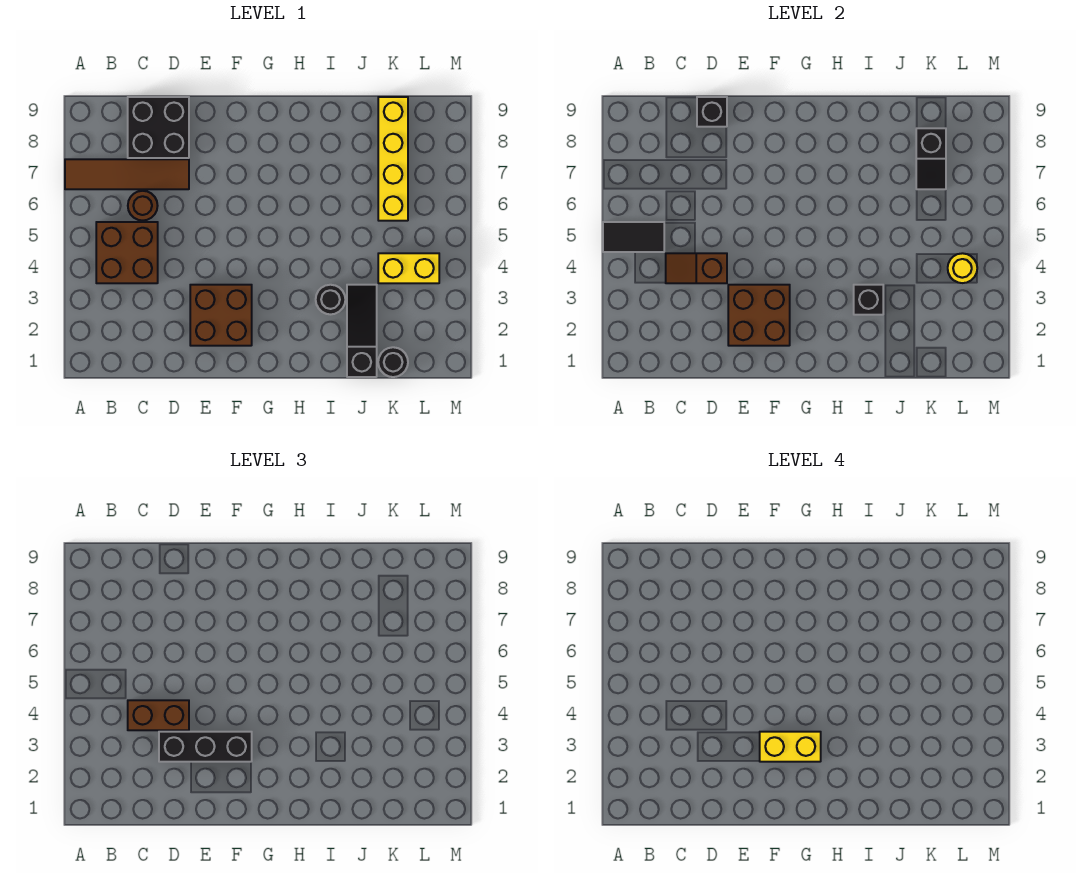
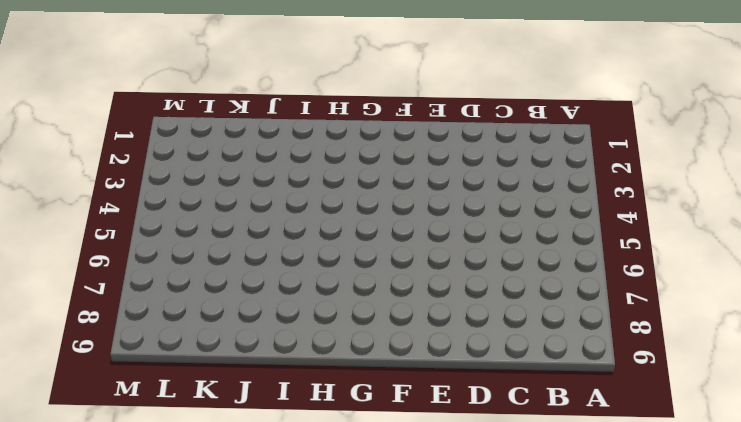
none -> brown tile A7:D7 level 1
none -> brown brick B4:C5 level 1
none -> brown round brick C6 level 1

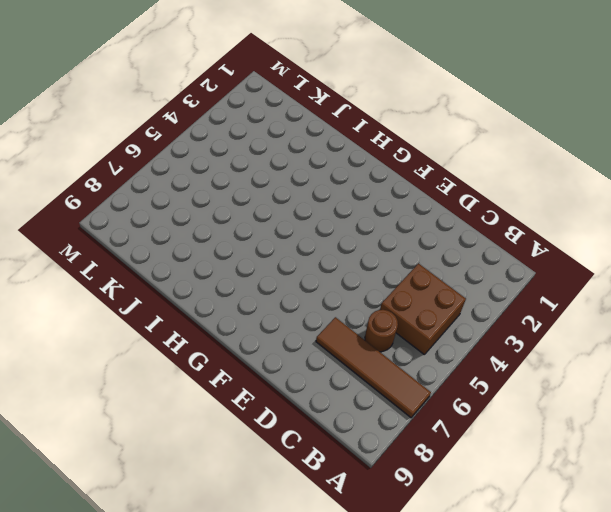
none -> black brick C8:D9 level 1
none -> brown brick E2:F3 level 1
none -> black round brick I3 level 1

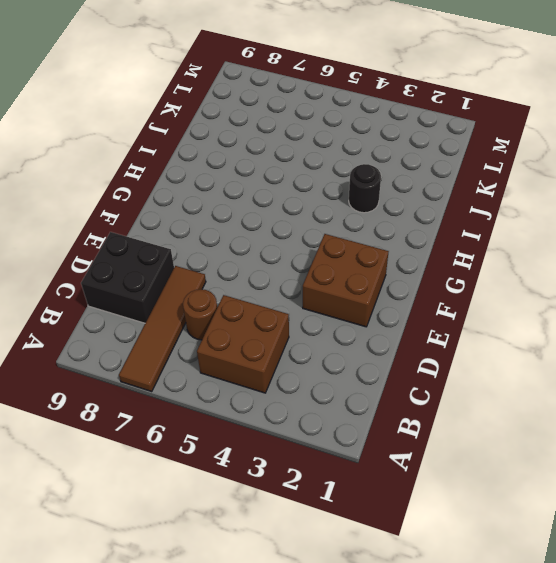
none -> black slope J1:J3 level 1 top 1
none -> black round brick K1 level 1
none -> yellow brick K4:L4 level 1

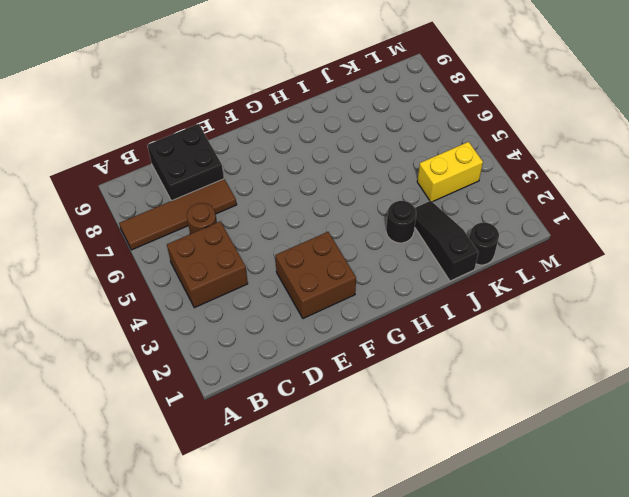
none -> yellow brick K6:K9 level 1
none -> black tile A5:B5 level 2
none -> brown slope C4:D4 level 2 top D

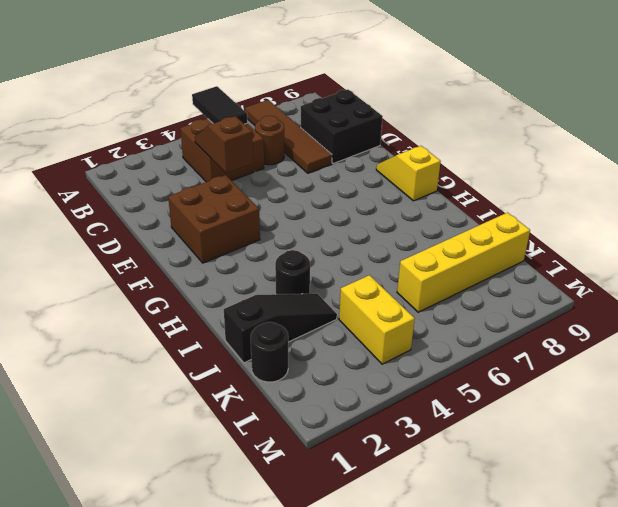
yellow slope F9:G9 level 1 top G -> none
none -> black brick D9 level 2
none -> brown brick E2:F3 level 2
none -> black brick I3 level 2

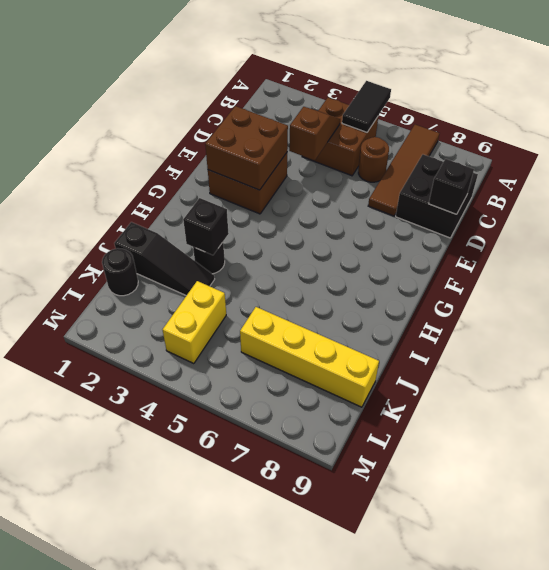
none -> black slope K7:K8 level 2 top 8
none -> yellow round brick L4 level 2
none -> brown brick C4:D4 level 3

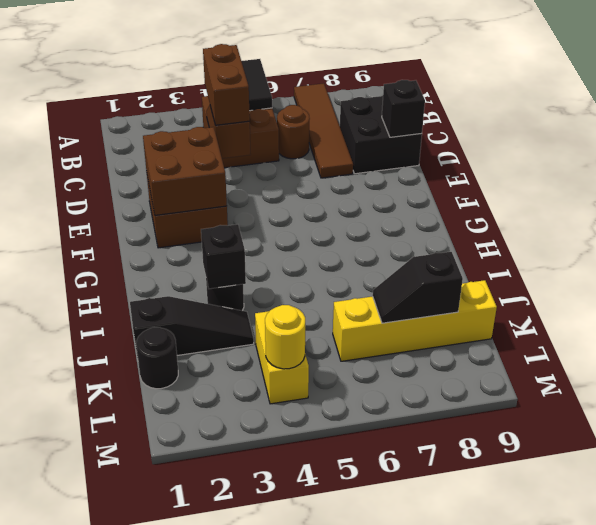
none -> black brick D3:F3 level 3
none -> yellow brick F3:G3 level 4

